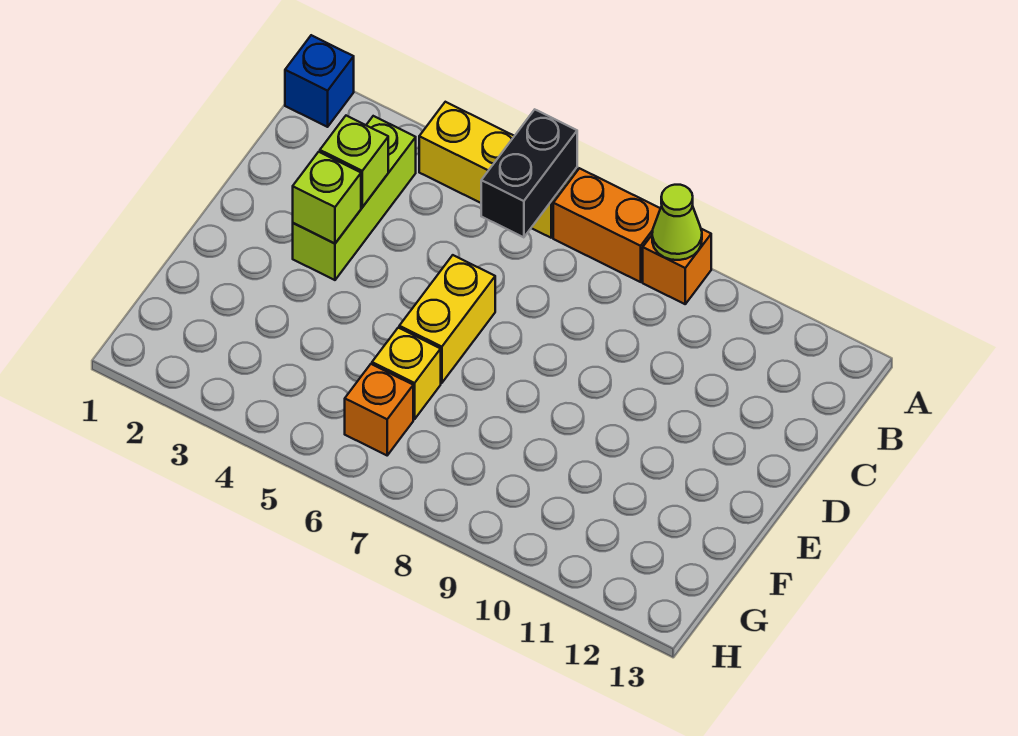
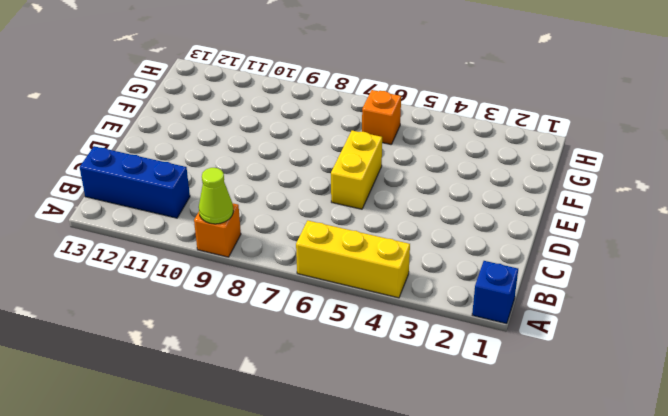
blue brick B11:B13 level 1 -> none
none -> orange brick A7:A8 level 1
none -> lime brick B3:D3 level 1
none -> yellow brick F6 level 1

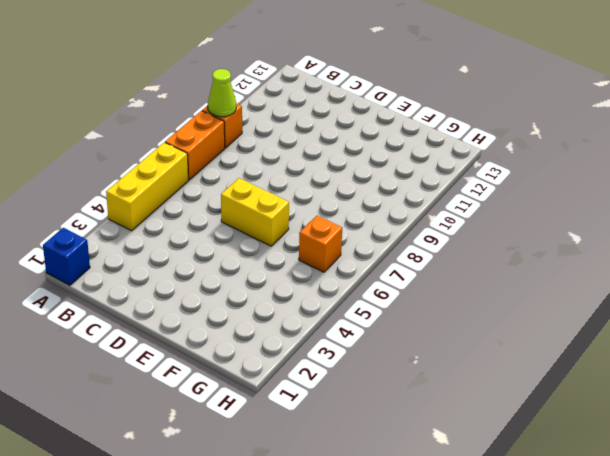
none -> lime brick B3:D3 level 1
none -> yellow brick F6 level 1
none -> black brick A6:B6 level 2

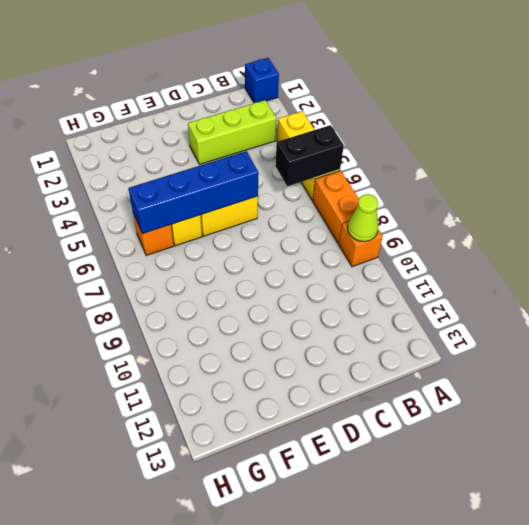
blue brick D6:G6 level 2 -> none
none -> lime brick C3 level 2
none -> lime brick D3 level 2

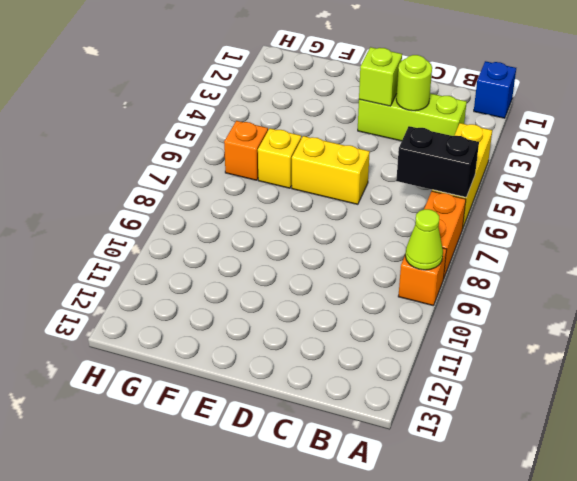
lime round brick C3 level 2 -> lime brick C3 level 2

